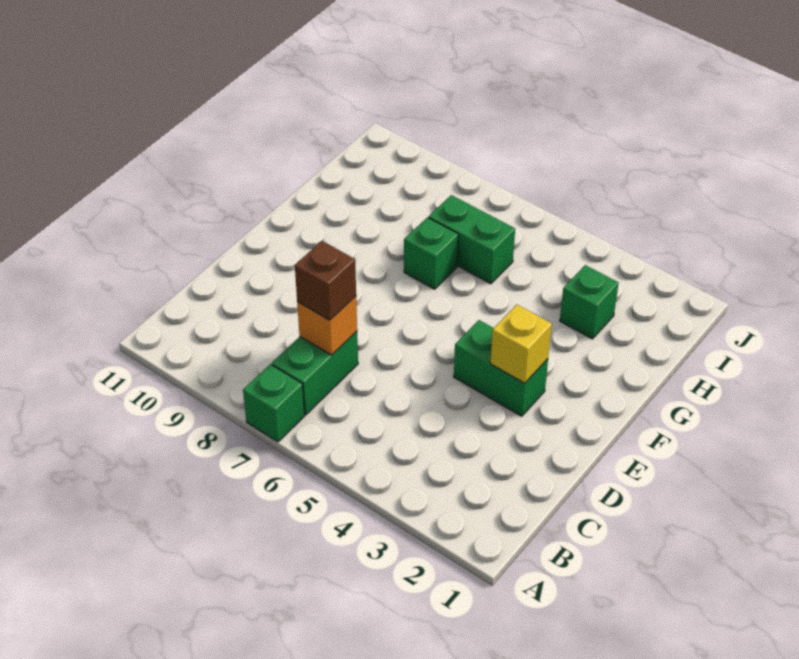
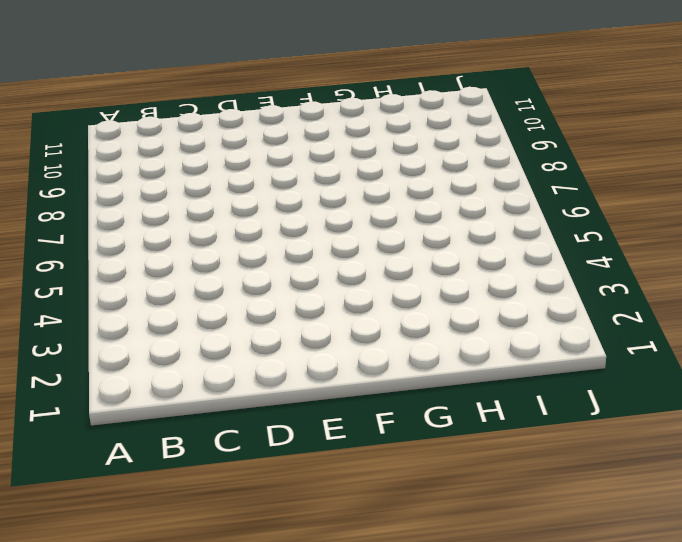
none -> green brick A7 level 1
none -> green brick B7:C7 level 1

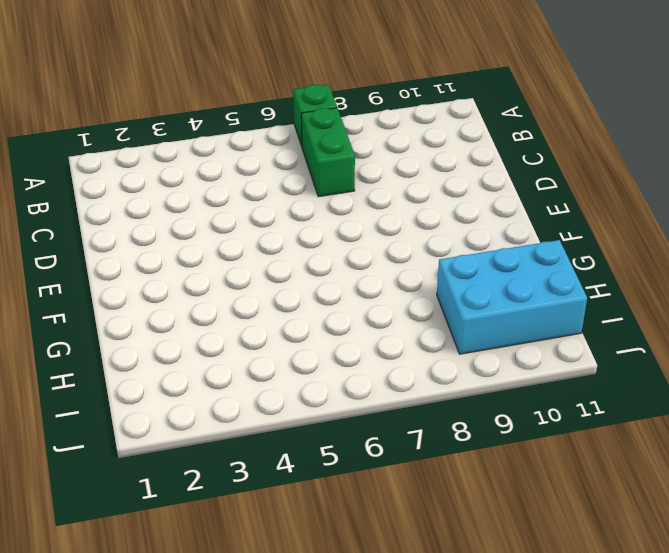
cyan brick H9:I11 level 1 -> none
none -> green brick E3:E4 level 1
none -> green brick G7 level 1

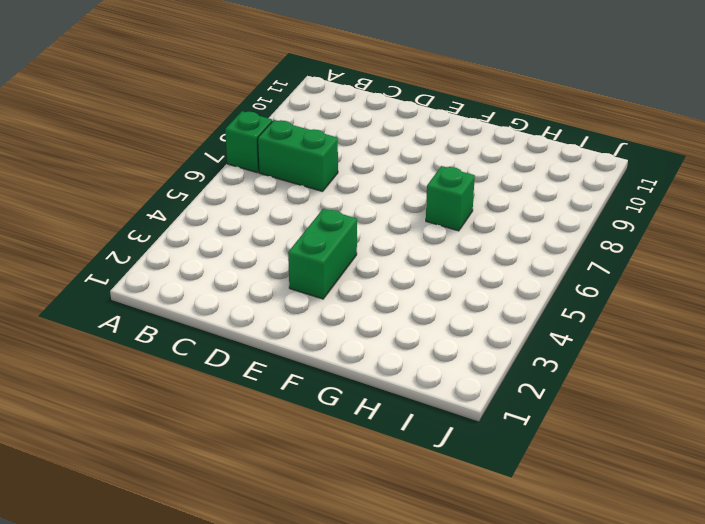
none -> green brick H3 level 1
none -> green brick H6:H7 level 1

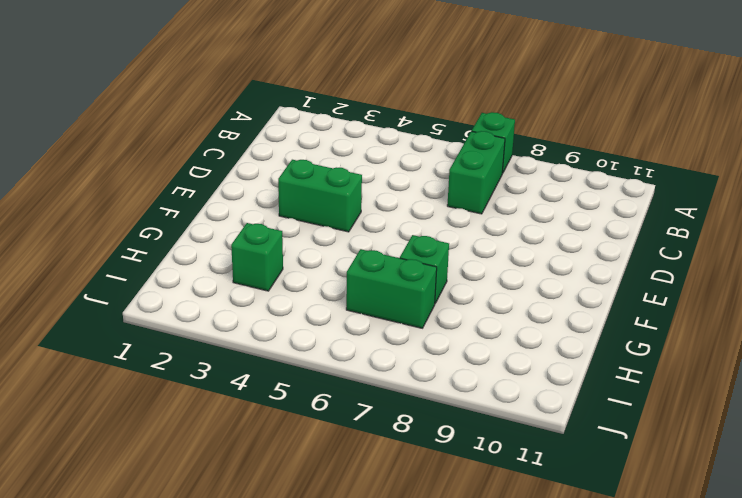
none -> orange brick C7 level 2
none -> yellow brick E3 level 2

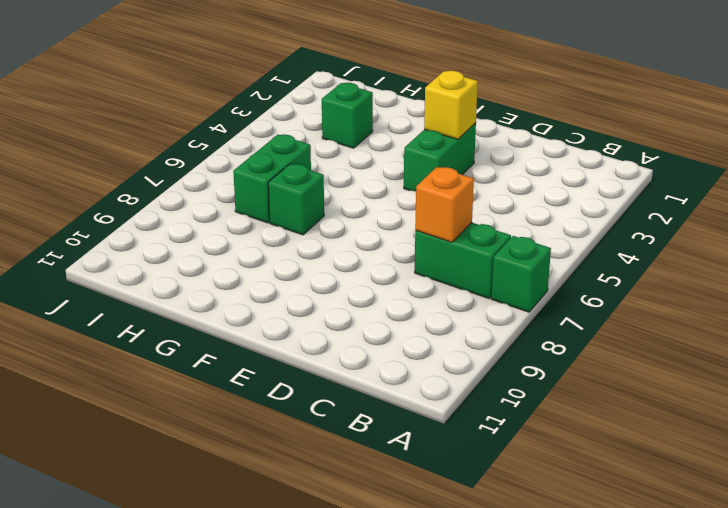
none -> brown brick C7 level 3

